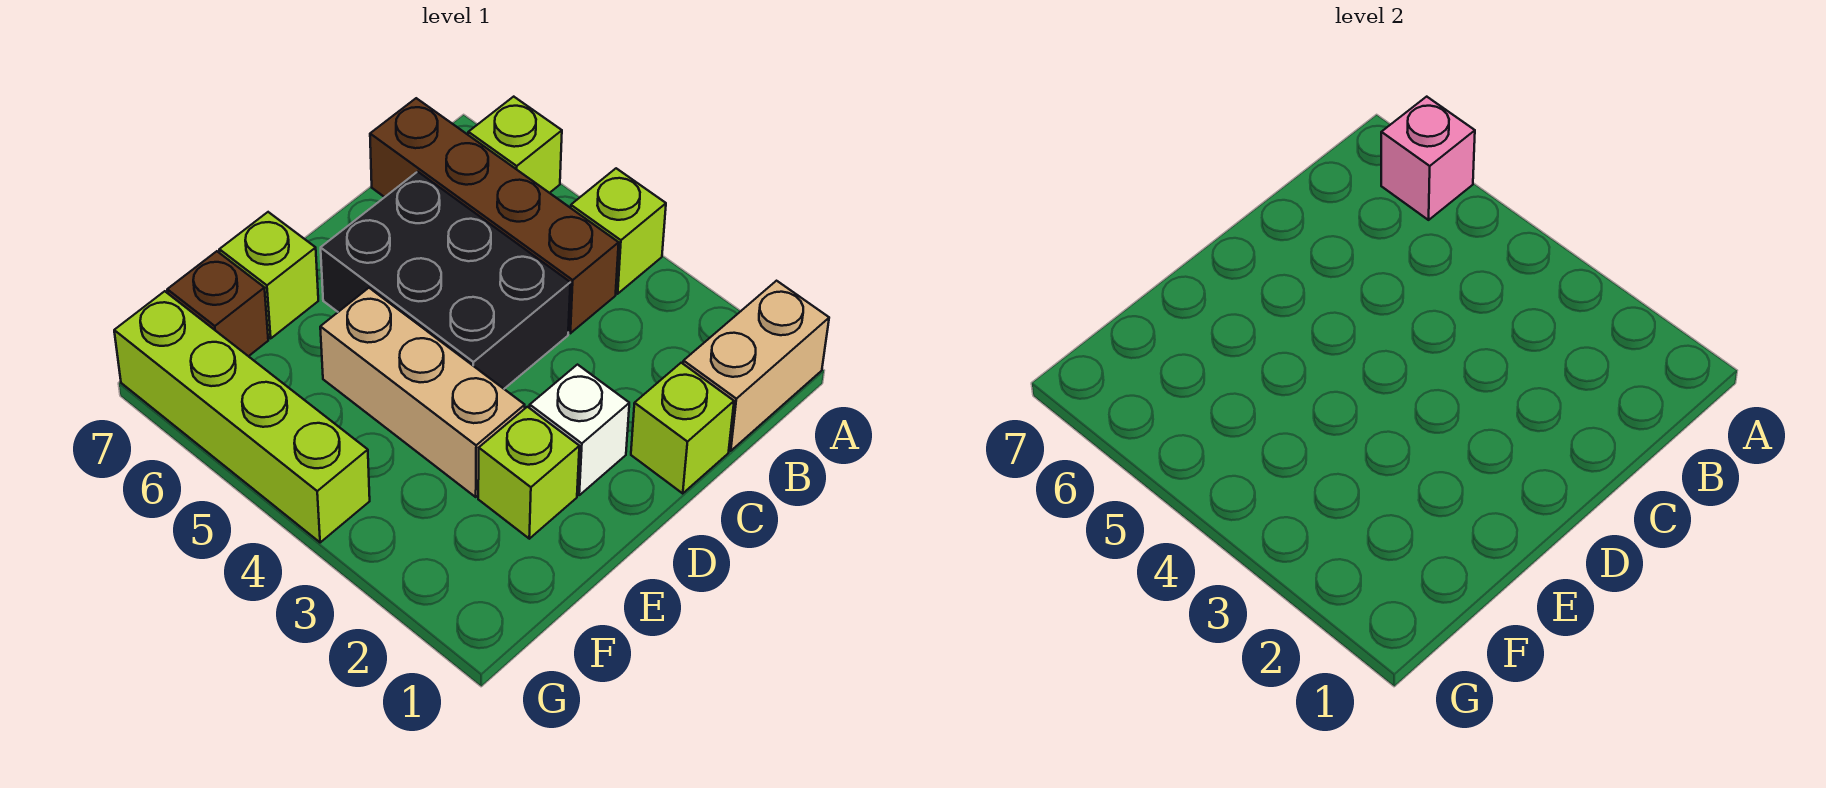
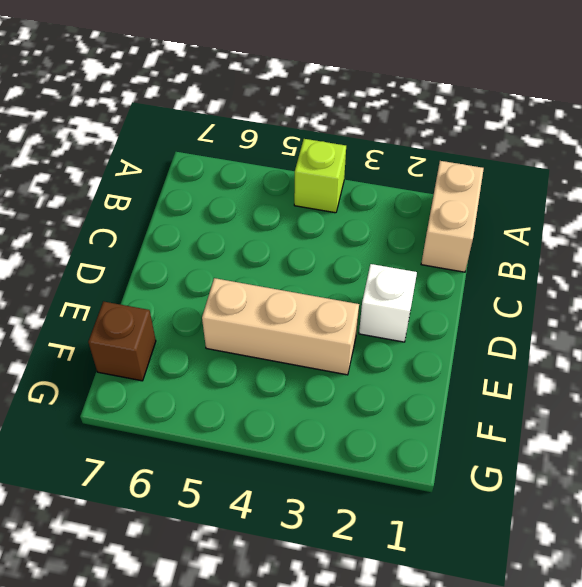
none -> lime brick A6 level 1
none -> brown brick B4:B7 level 1
none -> lime brick C1 level 1

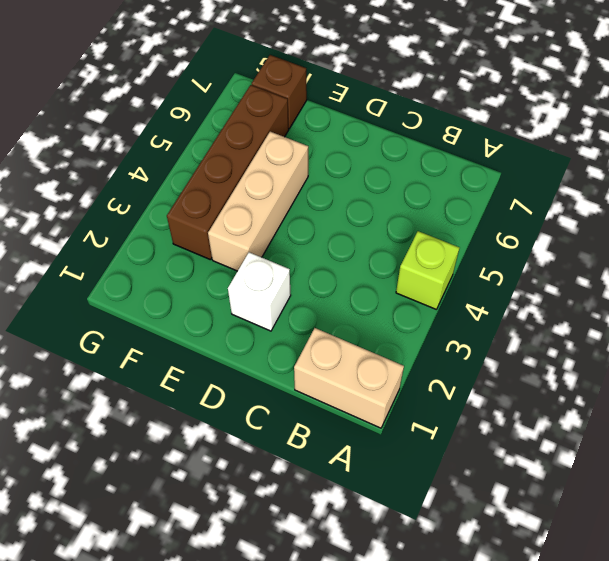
brown brick F3:F6 level 1 -> brown brick B4:B7 level 1
none -> lime brick A6 level 1
none -> lime brick C1 level 1
none -> black brick C4:D6 level 1

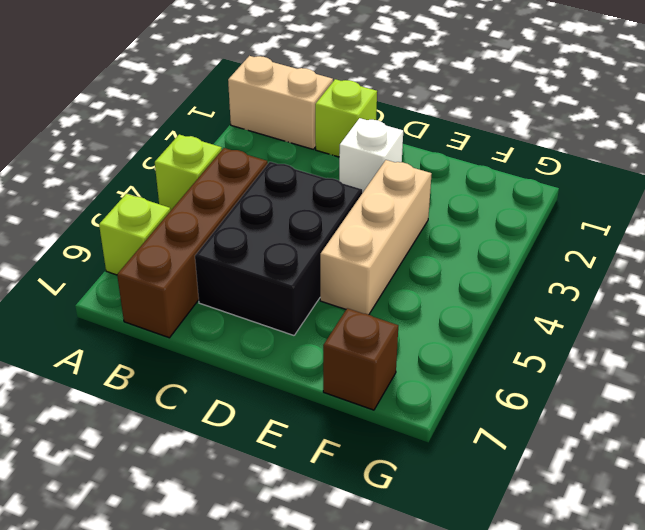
none -> lime brick E2 level 1
none -> lime brick E7 level 1
none -> lime brick G4:G7 level 1

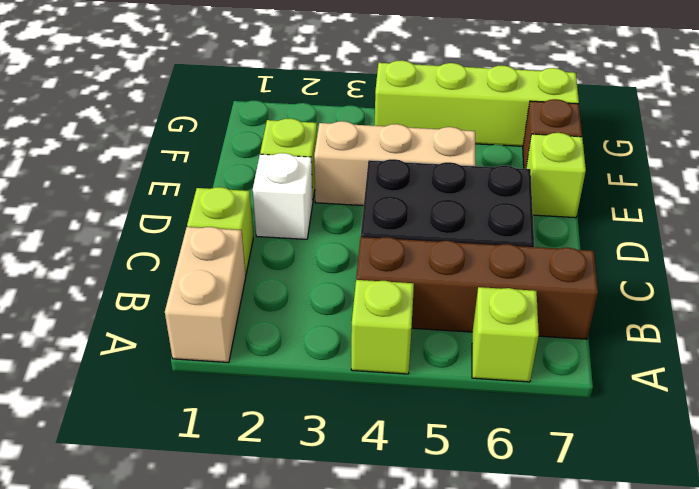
none -> pink brick A6 level 2

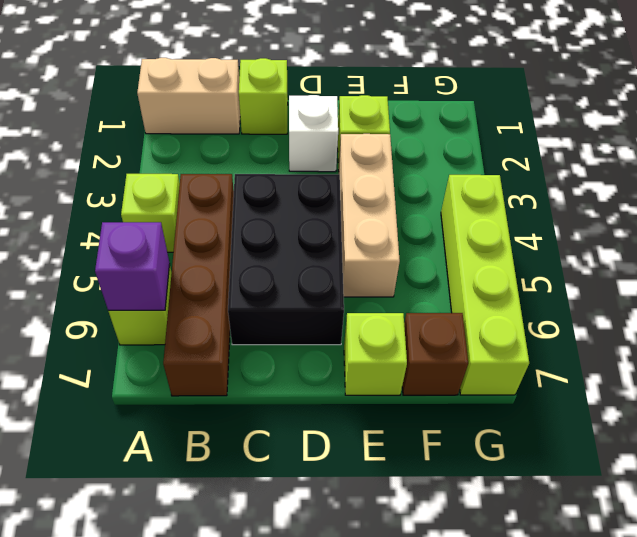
purple brick A6 level 2 -> pink brick A6 level 2

